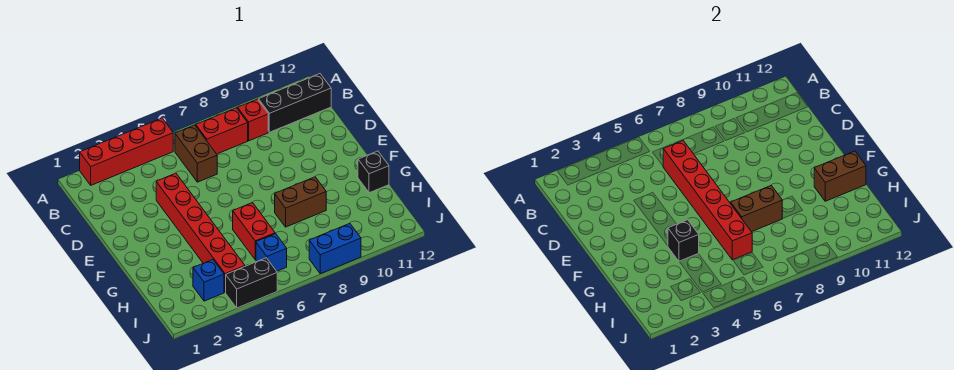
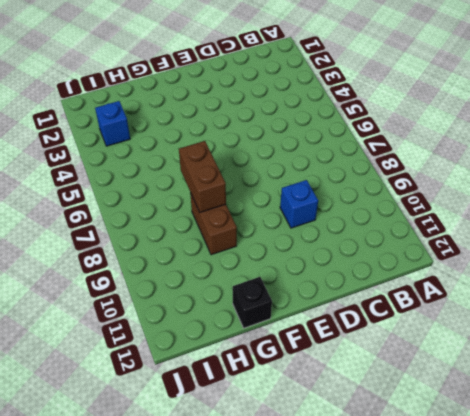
blue brick D9 level 1 -> blue brick I6 level 1
none -> red brick A2:A5 level 1
none -> brown brick B6:C6 level 1
none -> red brick B7:B8 level 1

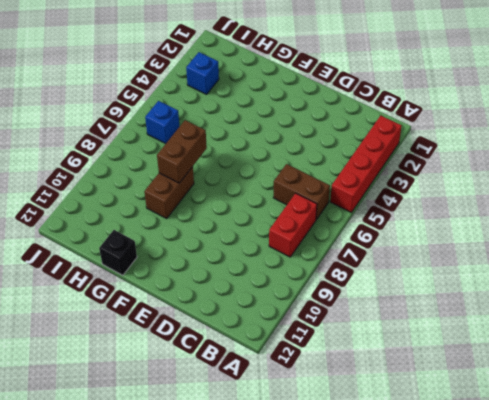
none -> red brick B9 level 1
none -> black brick B10:B12 level 1
none -> red brick D4:I4 level 1

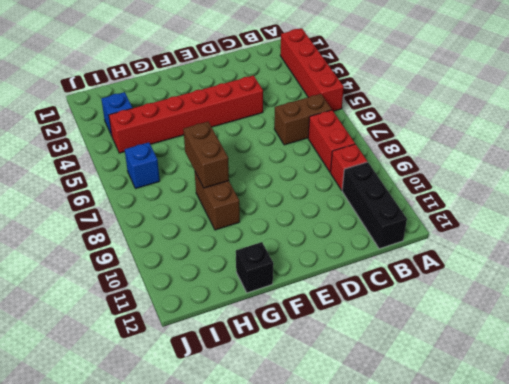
none -> red brick G6:H6 level 1
none -> black brick J4:J5 level 1
none -> blue brick J8:J9 level 1

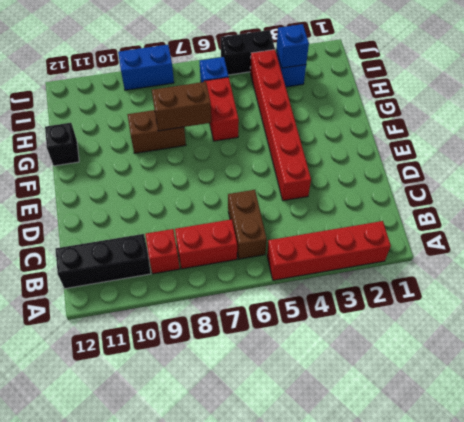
blue brick I3 level 2 -> none
none -> red brick C6:H6 level 2
none -> black brick G4 level 2
none -> brown brick G11:G12 level 2

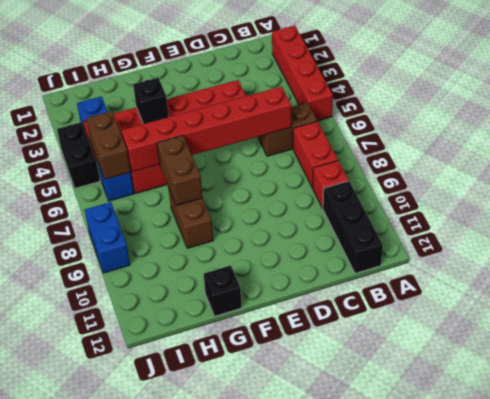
brown brick I5:I6 level 2 -> brown brick G11:G12 level 2

